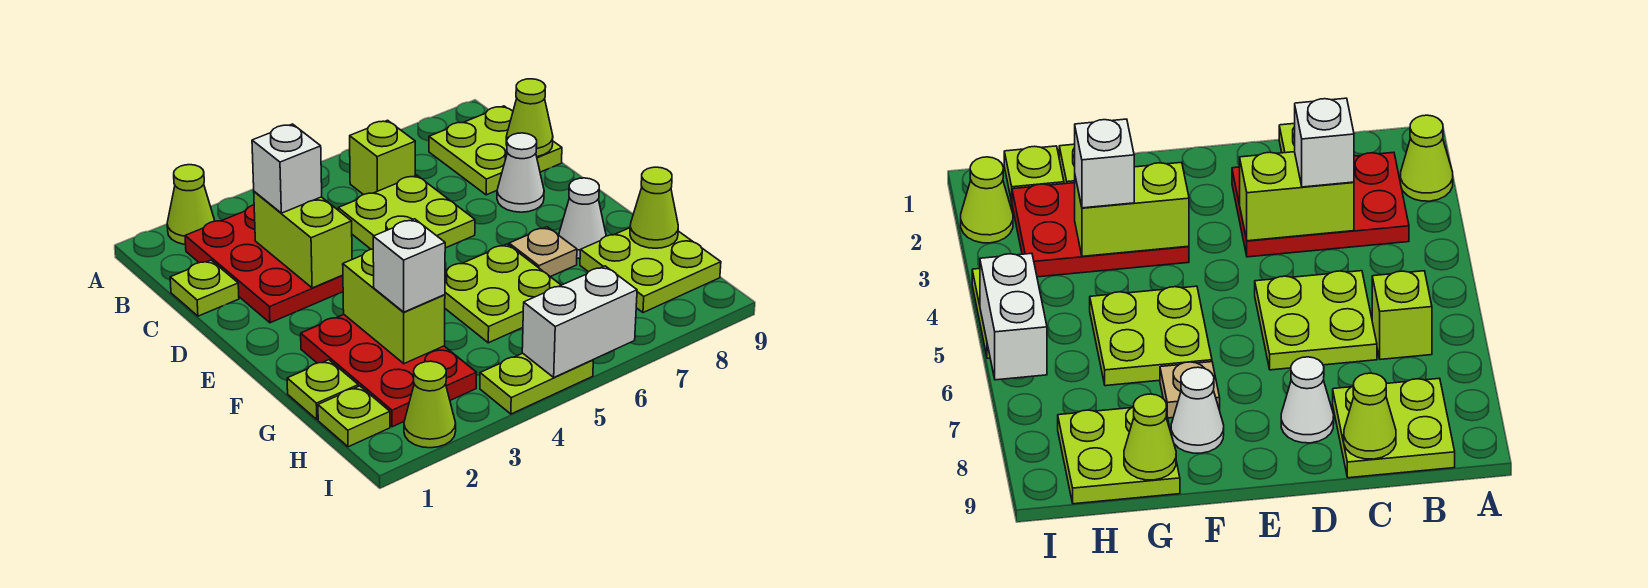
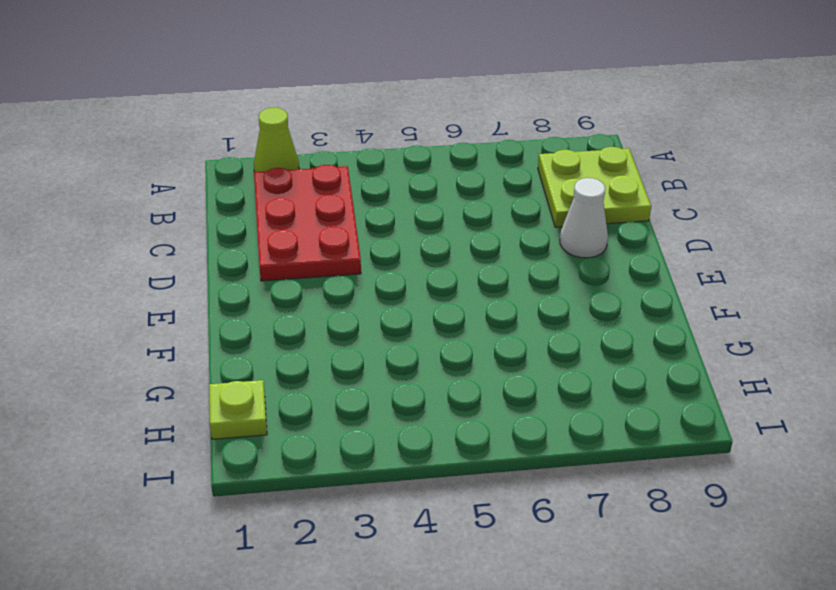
none -> lime brick B6 level 1
none -> lime plate C1 level 1
none -> lime plate C5:D6 level 1

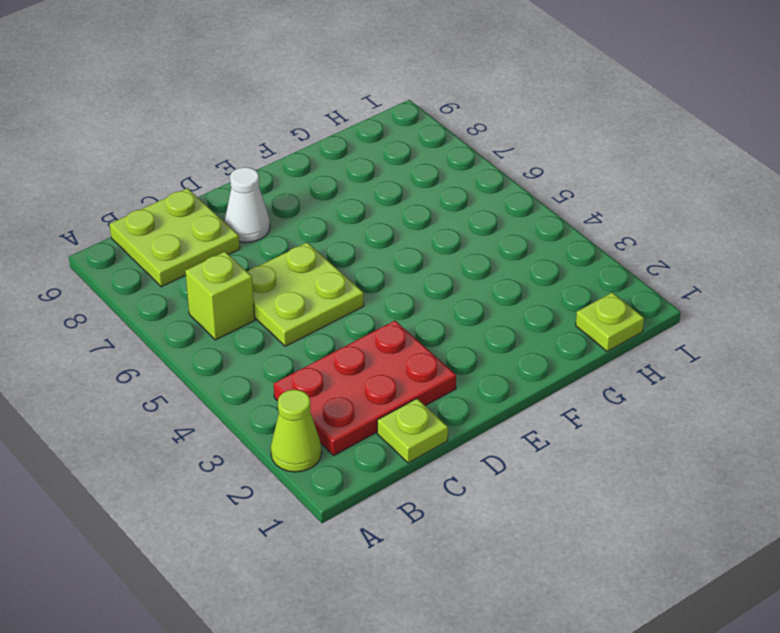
none -> red plate F2:H3 level 1
none -> lime plate F5:G6 level 1
none -> tan plate F7 level 1

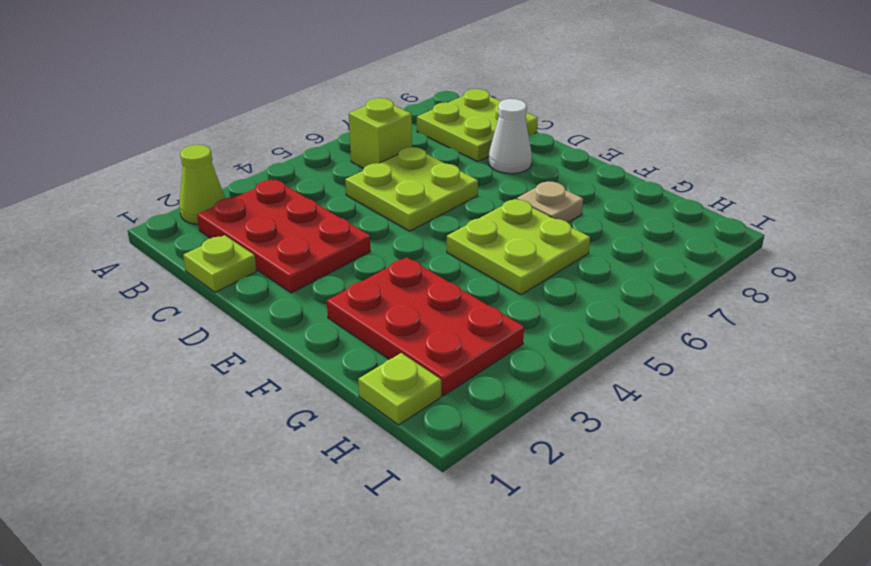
none -> white cone F8 level 1
none -> lime plate G1 level 1
none -> lime plate G8:H9 level 1

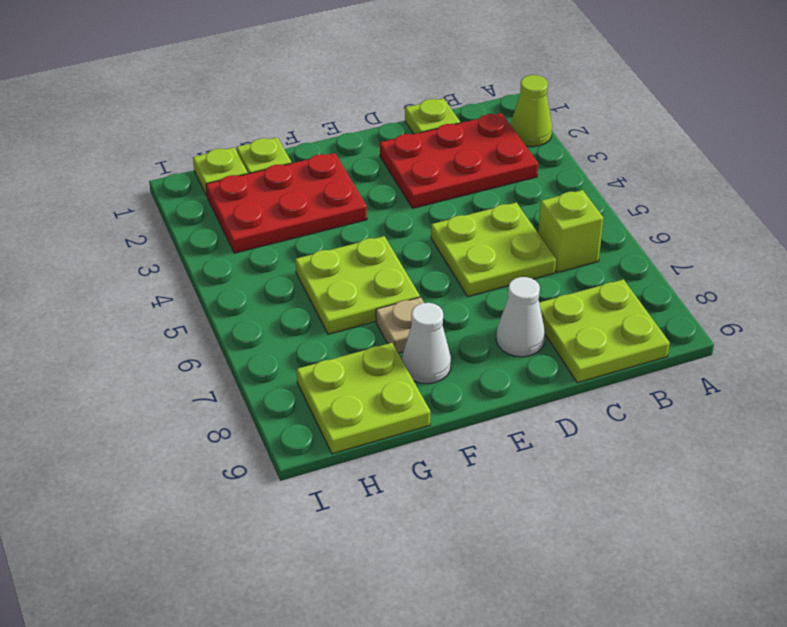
none -> lime cone I2 level 1
none -> lime plate I4:I5 level 1
none -> lime brick C3:D3 level 2

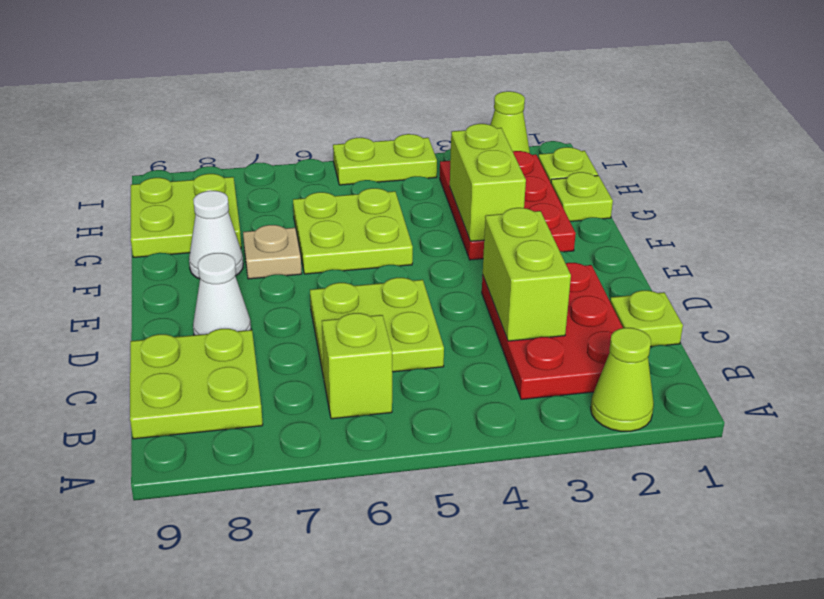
none -> lime cone C9 level 2
none -> lime cone G9 level 2
none -> white brick I5:I6 level 2

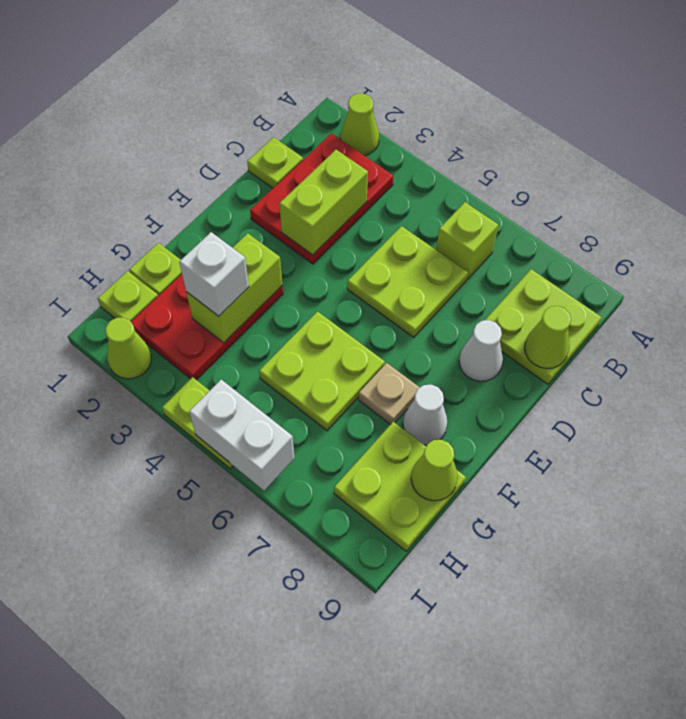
none -> white brick C3 level 3

